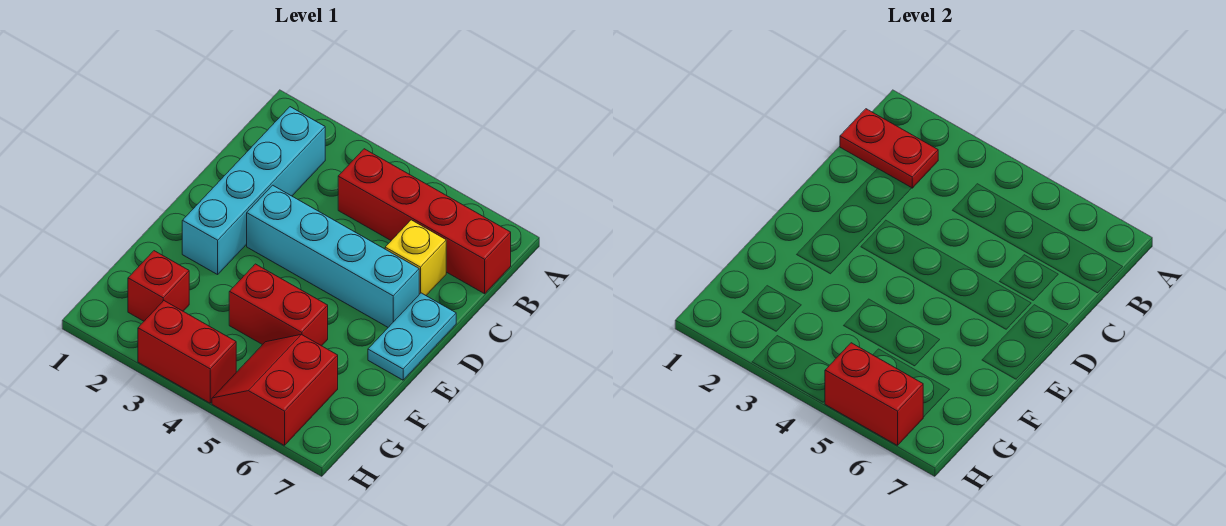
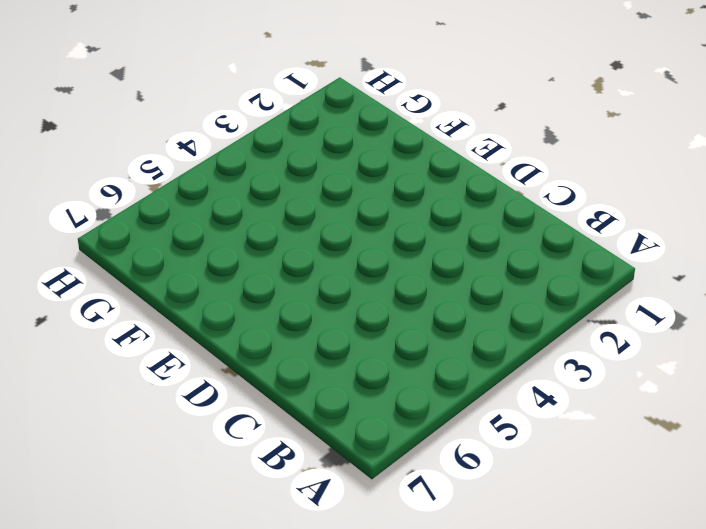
none -> cyan brick B2:E2 level 1
none -> red brick B4:B7 level 1

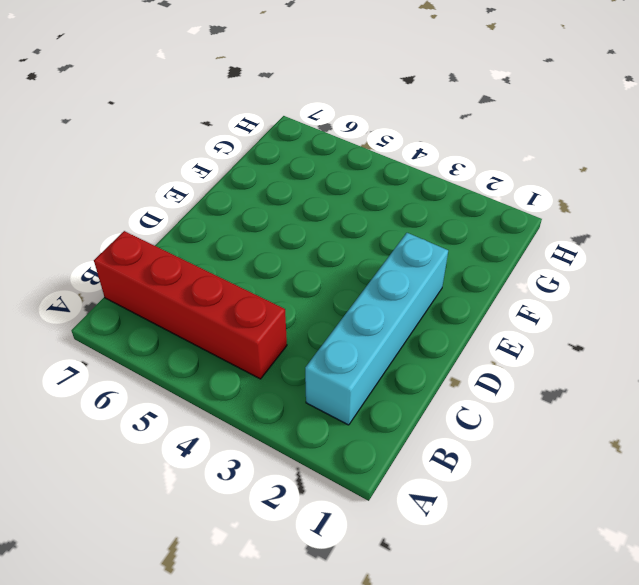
none -> yellow brick C6 level 1
none -> cyan brick D3:D6 level 1

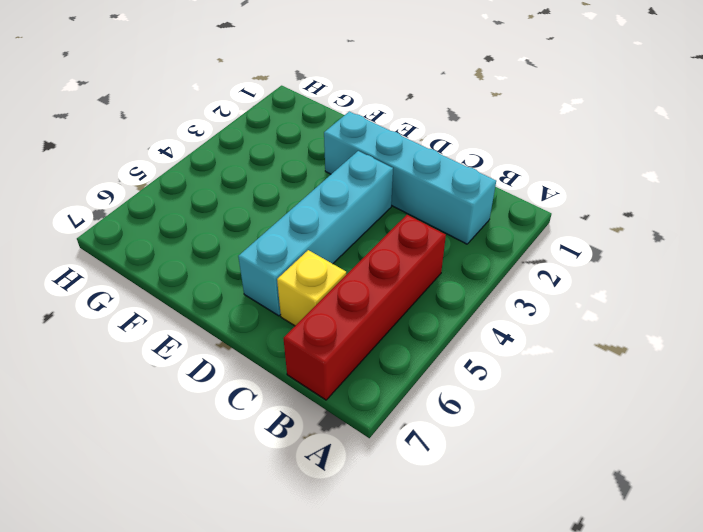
none -> cyan plate D7:E7 level 1
none -> red brick F4:F5 level 1

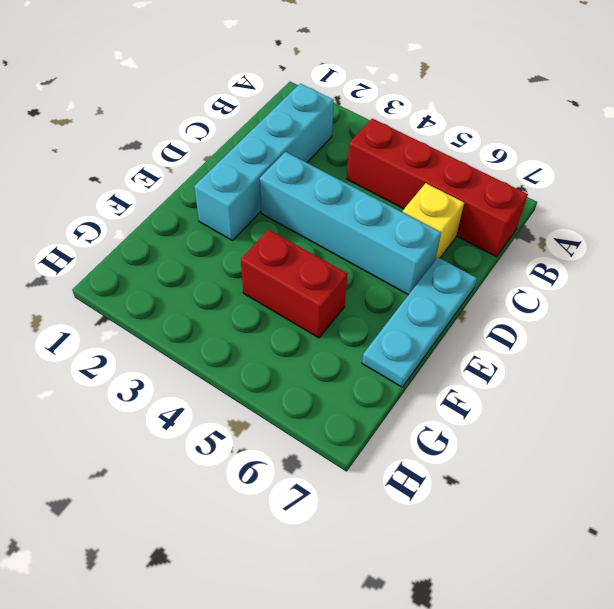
cyan plate D7:F7 level 1 -> cyan plate D7:E7 level 1
none -> red brick G2 level 1
none -> red slope G5:H6 level 1 top 6

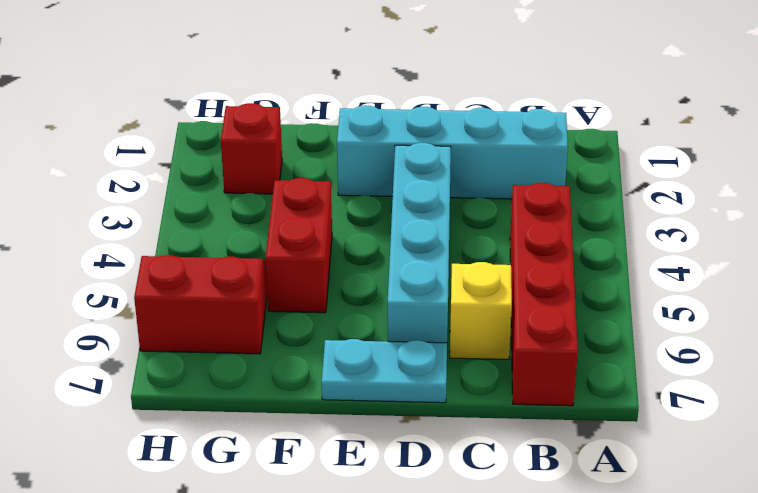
none -> red brick H3:H4 level 1
none -> red plate B1:B2 level 2

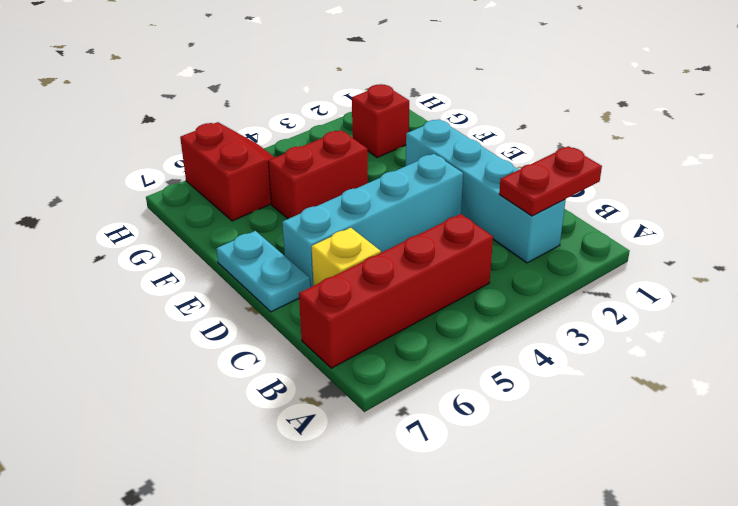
none -> red brick H3:H4 level 1
none -> red brick H5:H6 level 2

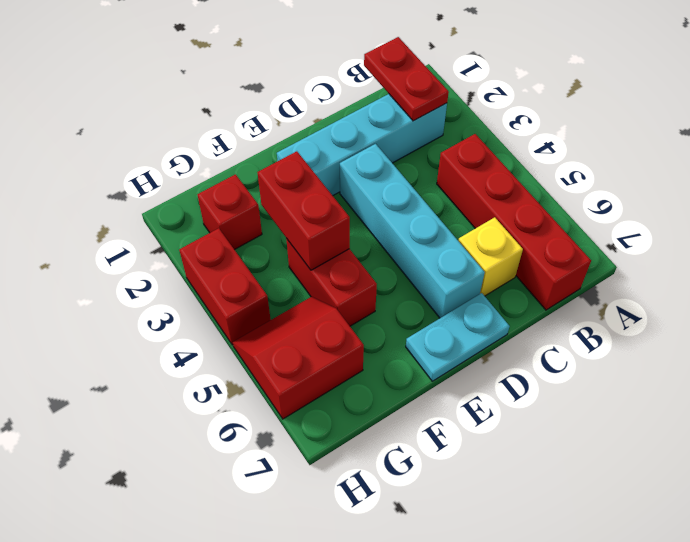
red brick F3:F4 level 2 -> red brick H5:H6 level 2

